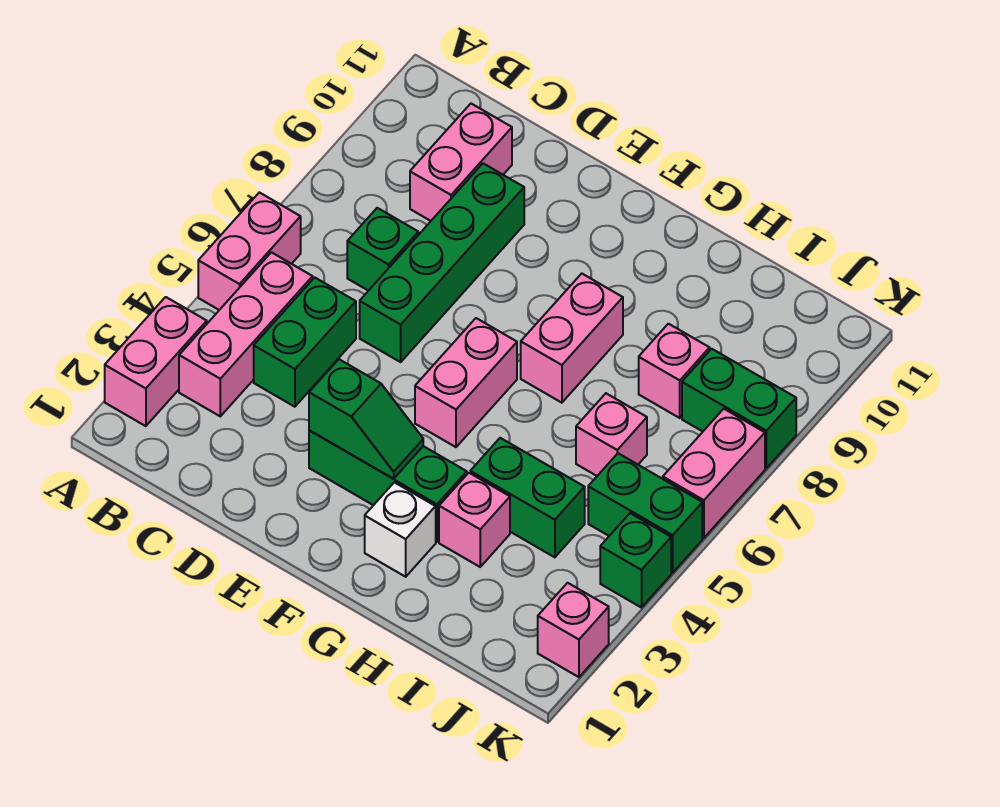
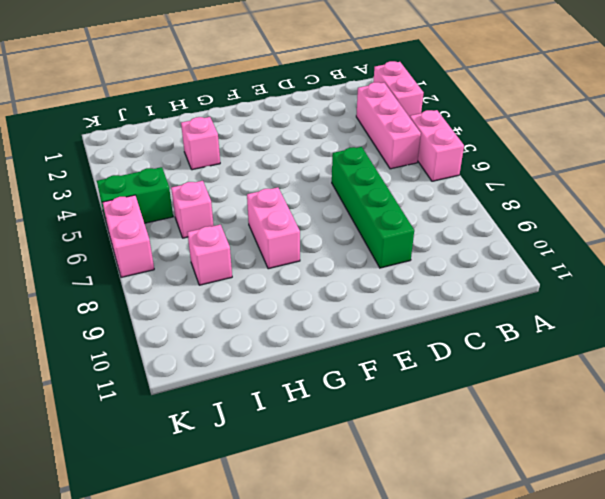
none -> green brick C4:C5 level 1
none -> green brick C7 level 1
none -> pink brick C9:C10 level 1

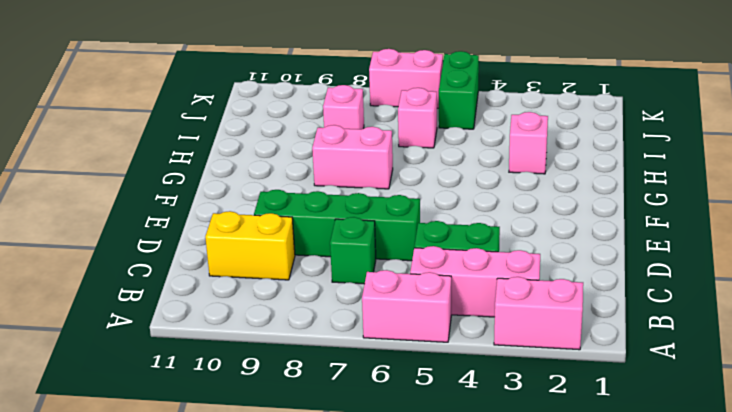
yellow brick C9:C10 level 1 -> pink brick C9:C10 level 1
none -> green brick E3:G3 level 1
none -> pink brick F5:F6 level 1
none -> white brick G2 level 1

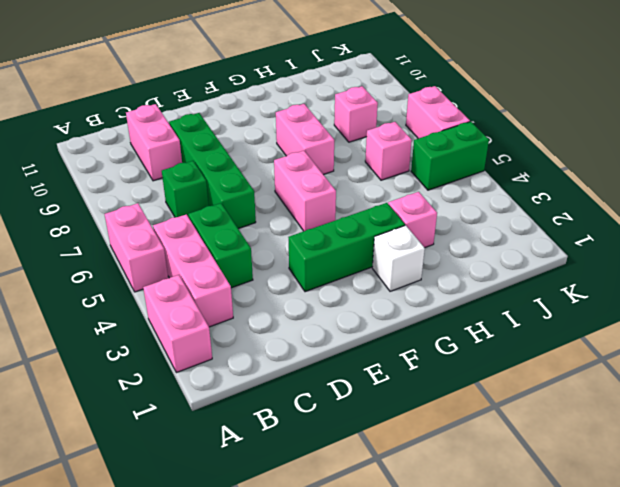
none -> green brick H4:I4 level 1
none -> green brick J8:K8 level 1
none -> pink brick K2 level 1

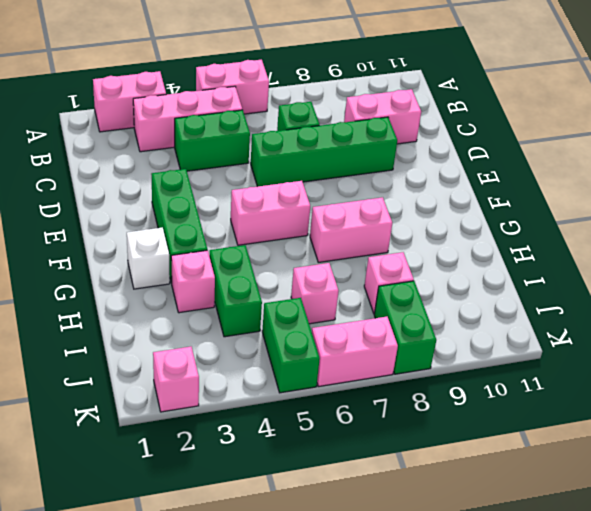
none -> green brick K4 level 1
none -> green slope E3:F3 level 2 top E

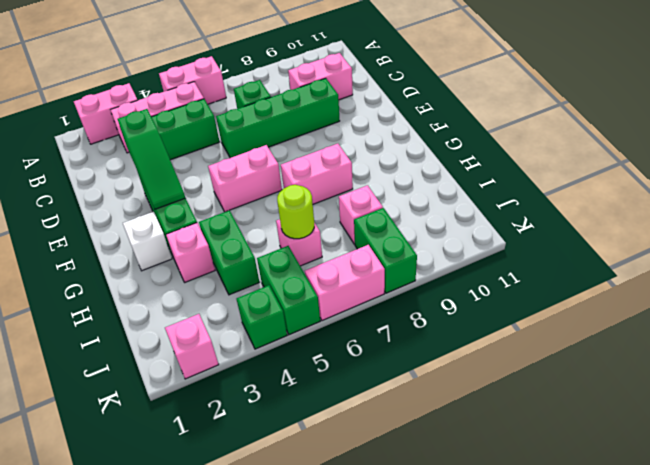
green slope D3:F3 level 2 top D -> green slope E3:F3 level 2 top E
lime round brick I6 level 2 -> none

